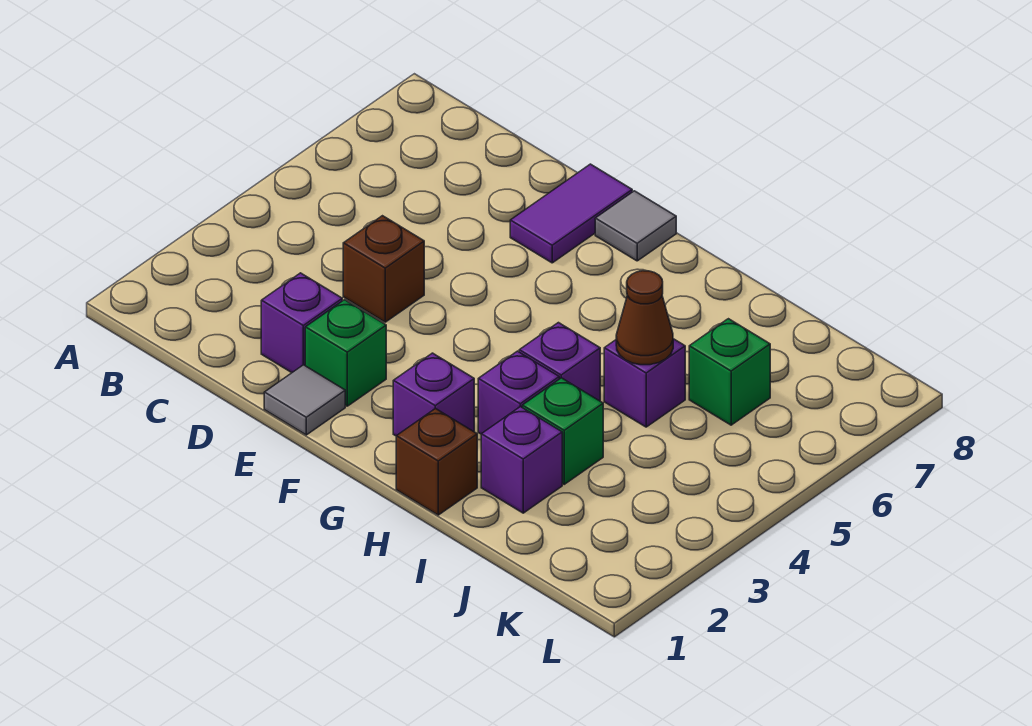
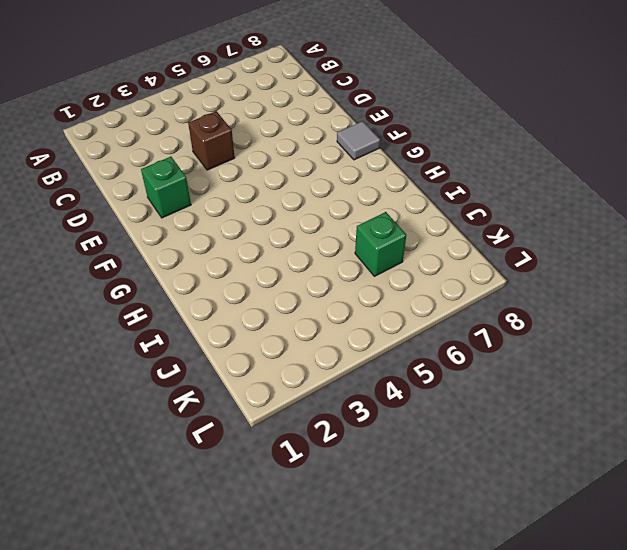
none -> purple brick D2 level 1
none -> grey tile E1 level 1
none -> purple tile E7:E8 level 1

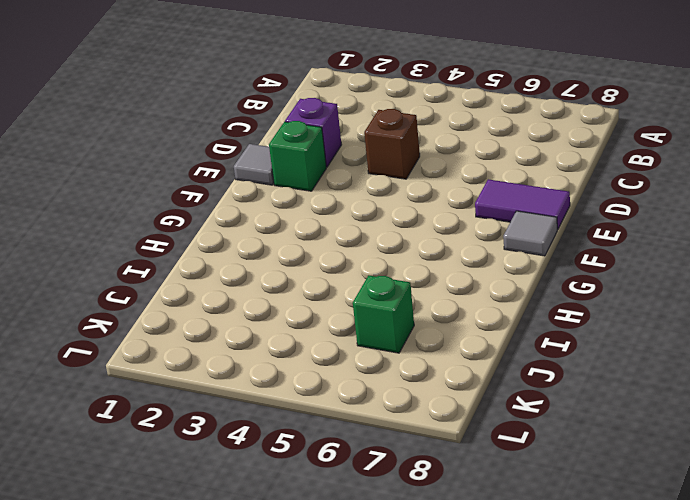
none -> purple brick G2 level 1
none -> brown brick H1 level 1
none -> purple brick H3 level 1

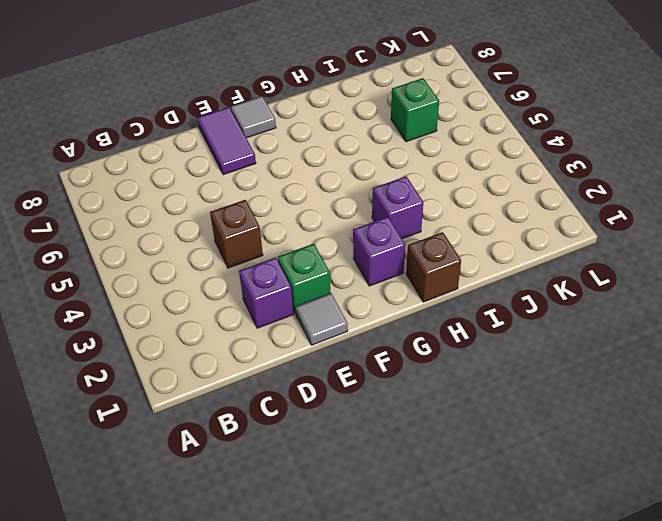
none -> purple brick H4 level 1
none -> purple brick I2 level 1
none -> green brick I3 level 1

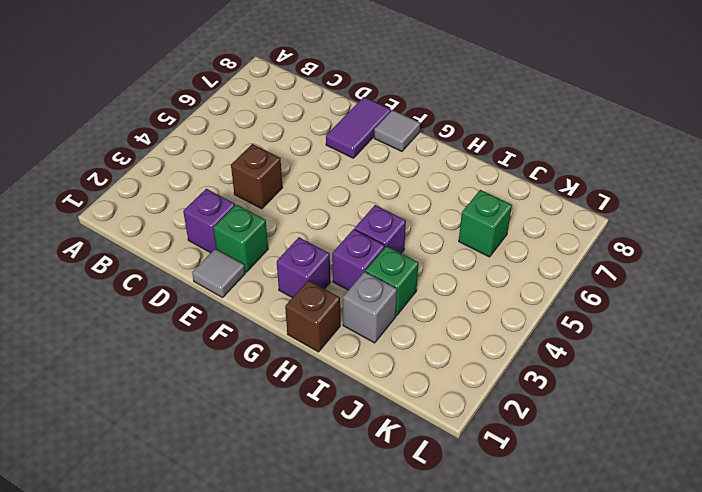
grey brick I2 level 1 -> purple brick I2 level 1
none -> purple brick I5 level 1
none -> brown cone I5 level 2

